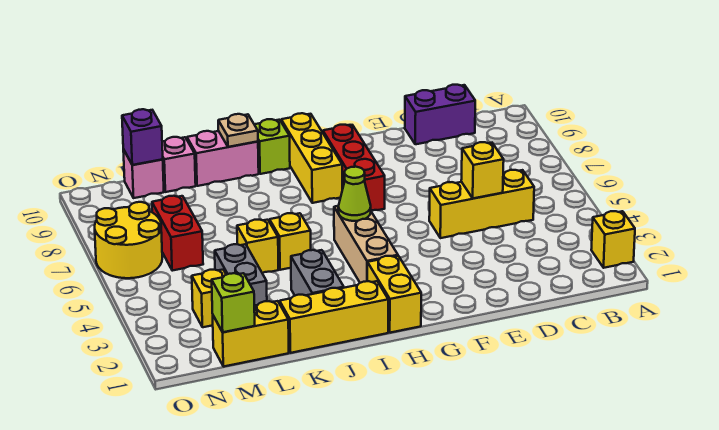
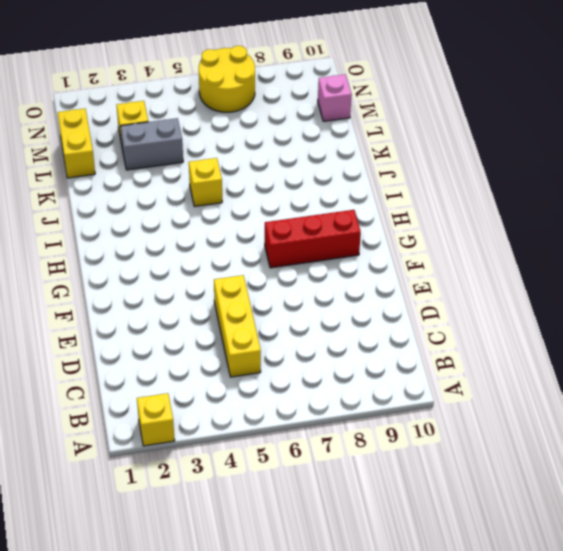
none -> purple brick C10:D10 level 1
none -> yellow brick H1:H2 level 1
none -> tan brick H3:H5 level 1

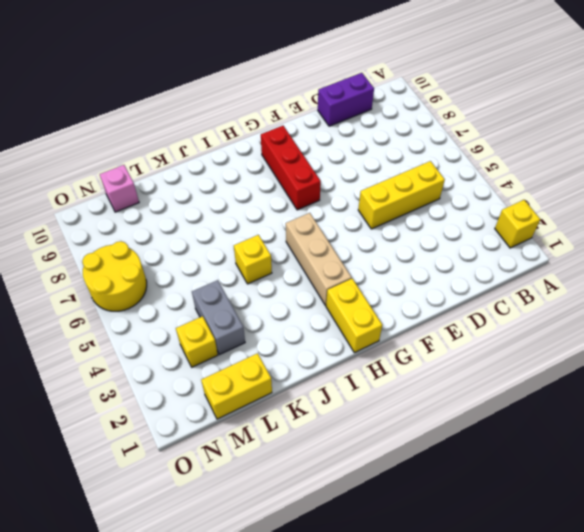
none -> yellow brick H8:H10 level 1
none -> yellow brick I1:K1 level 1
none -> lime brick I10 level 1

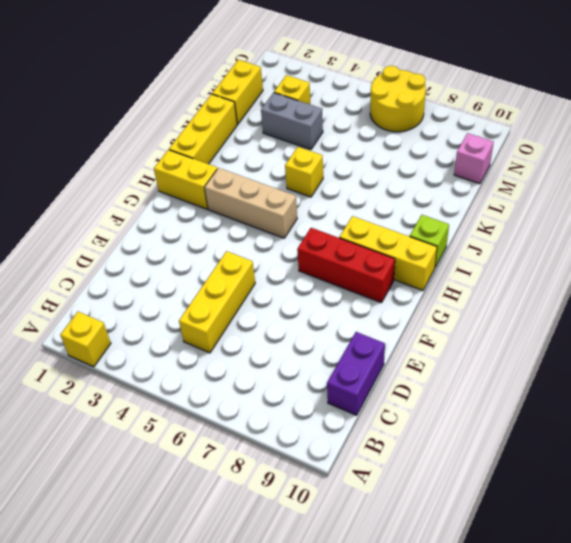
none -> grey brick J2:J3 level 1
none -> pink brick J10:K10 level 1
none -> yellow brick K5 level 1

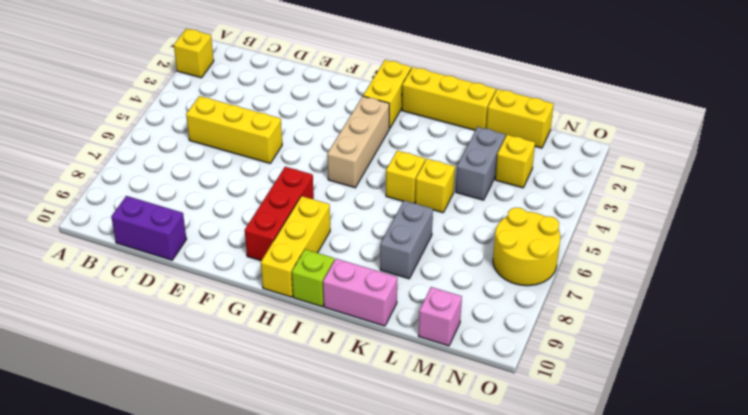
grey brick K7:K8 level 1 -> grey brick J2:J3 level 1
none -> pink brick L10 level 1
none -> red brick M6:M7 level 1
none -> yellow brick D5 level 2

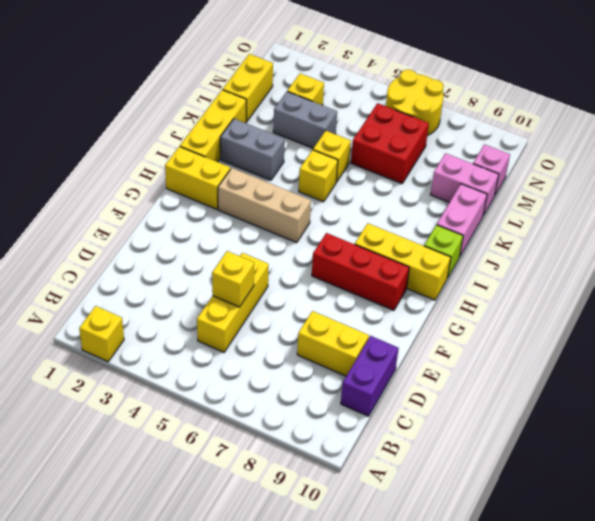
yellow brick D8:D9 level 1 -> none
red brick L6:M7 level 1 -> red brick M6:M7 level 1
pink brick L9:L10 level 1 -> pink brick L10 level 1
none -> lime cone H5 level 2
none -> tan plate J10 level 2
none -> lime brick M1 level 2

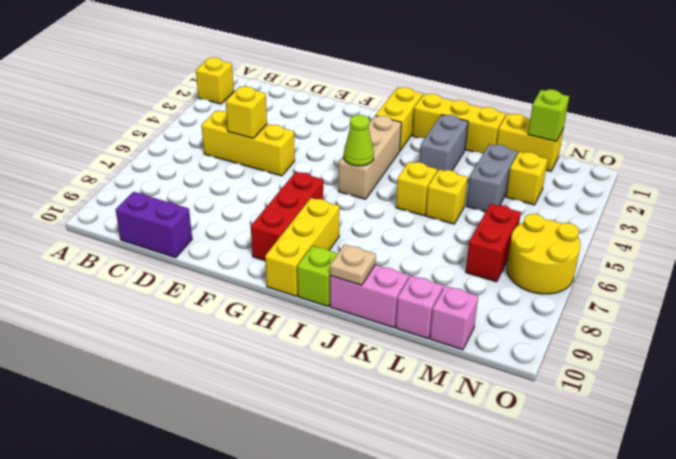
none -> purple brick M10 level 2

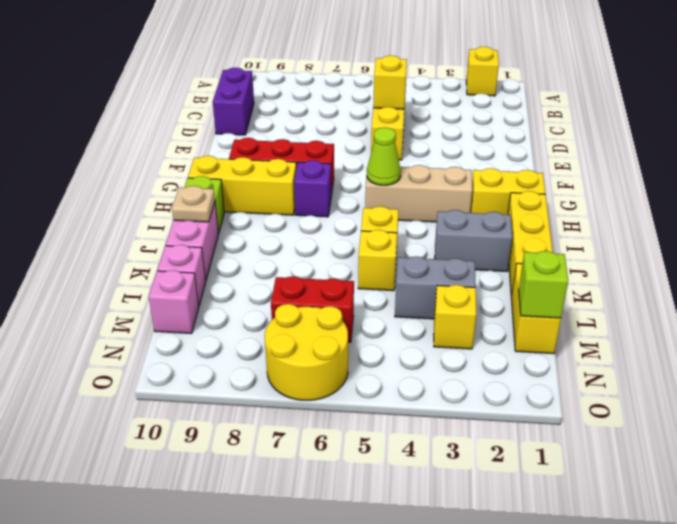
purple brick H7 level 1 -> purple brick M10 level 2

